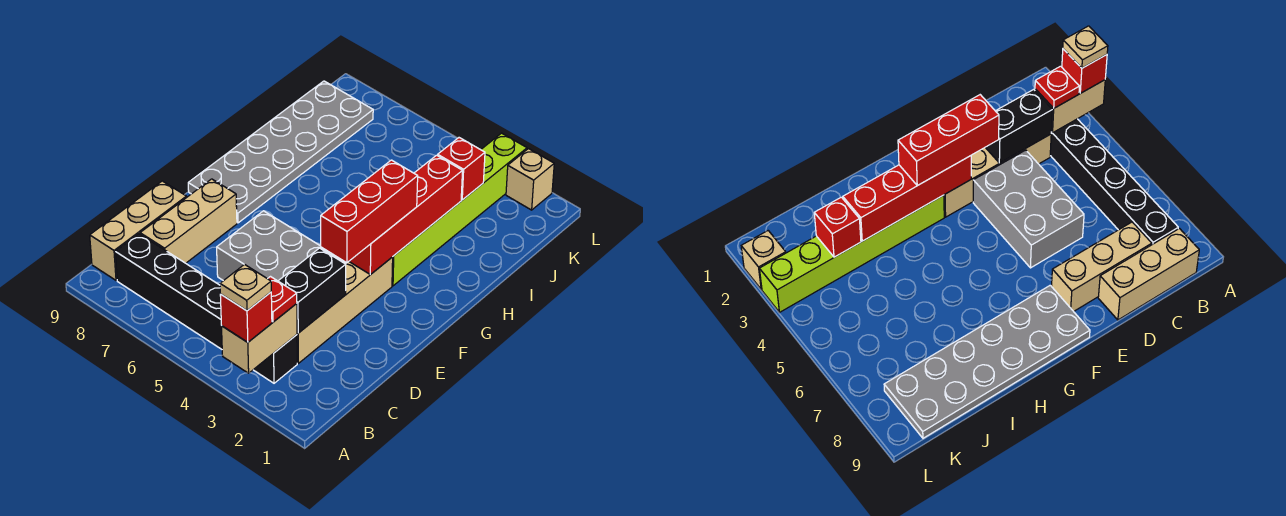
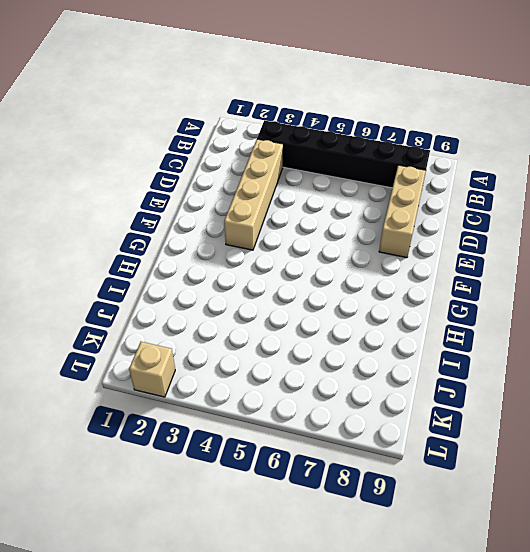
none -> tan brick B9:D9 level 1
none -> grey brick D4:E6 level 1
none -> grey plate F8:K9 level 1

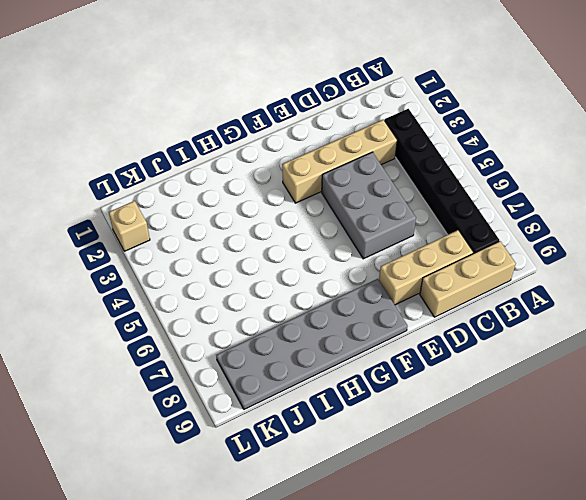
none -> lime brick G3:L3 level 1
none -> tan brick A3:B3 level 2
none -> black brick C3:D3 level 2

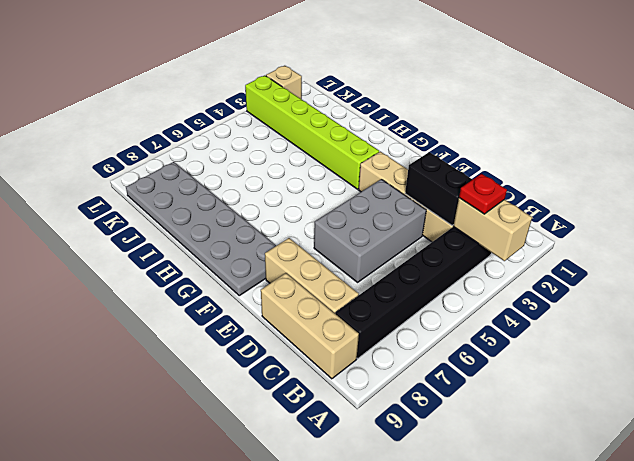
none -> red brick F3:I3 level 2
none -> red brick J3 level 2
none -> red brick A3 level 3

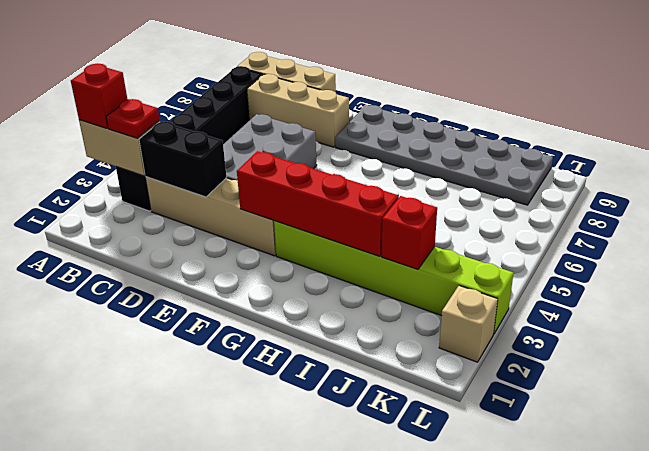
none -> red brick E3:G3 level 3
none -> tan plate A3 level 4

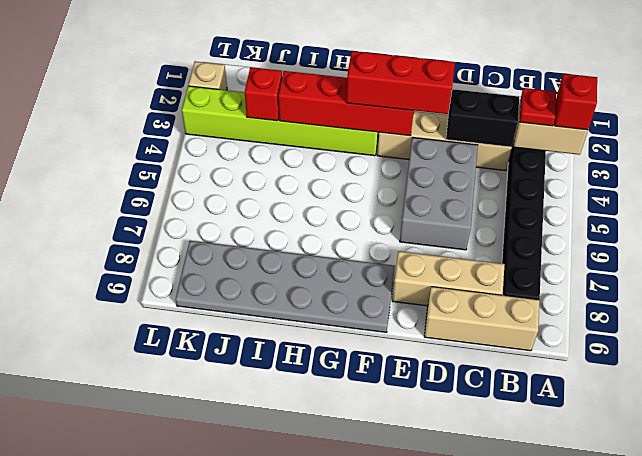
none -> tan plate A3 level 4

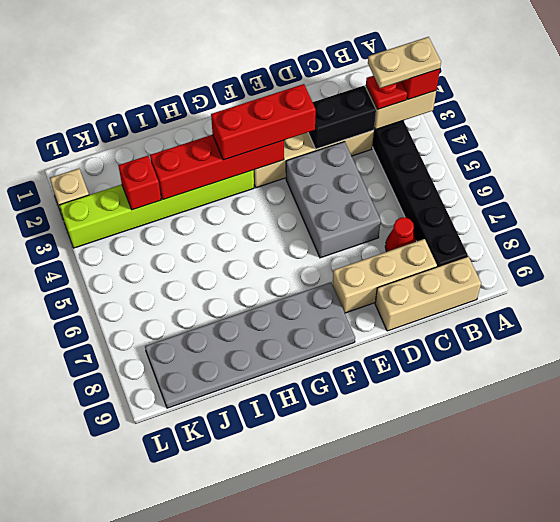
tan plate A3:B3 level 4 -> tan plate A3 level 4
red cone C7 level 1 -> none

